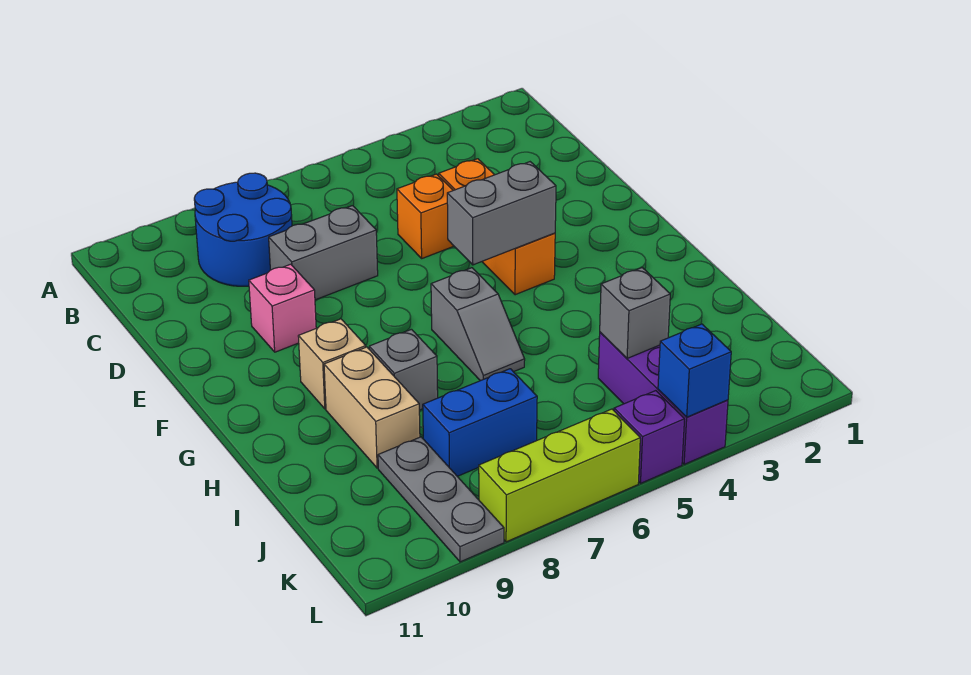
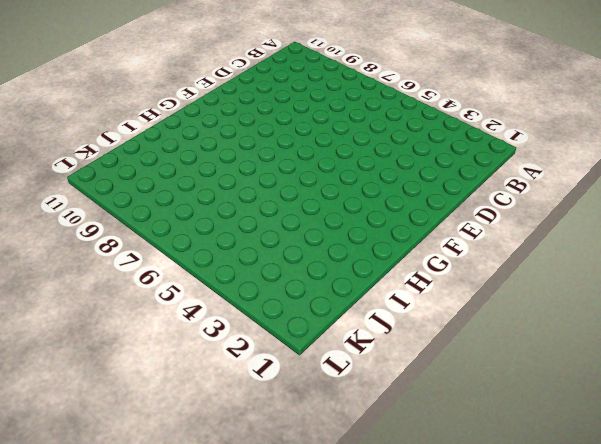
none -> blue round brick B8:C9 level 1
none -> orange brick D4:F4 level 1
none -> orange brick D5 level 1

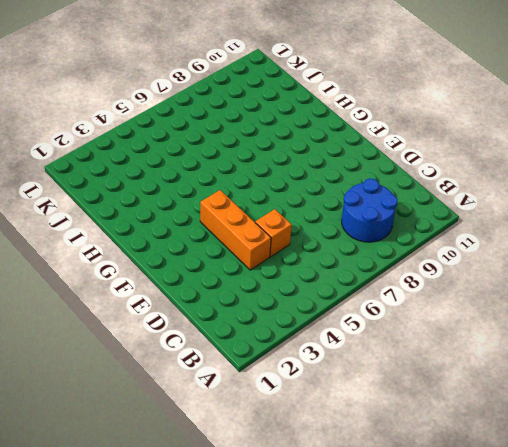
none -> grey brick D7:D8 level 1
none -> pink brick E9 level 1
none -> grey slope G6:H6 level 1 top G

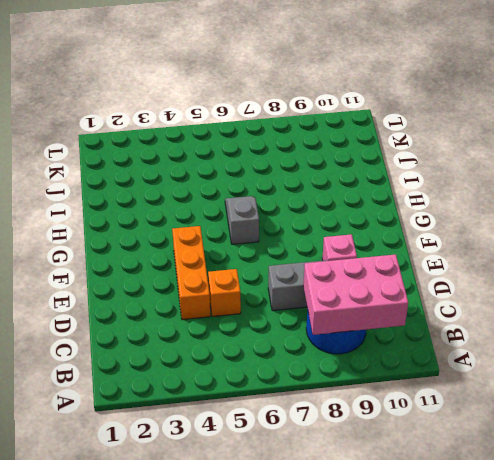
pink brick B8:C10 level 2 -> none
none -> tan brick G9 level 1
none -> grey brick H8 level 1
none -> tan brick H9:I9 level 1

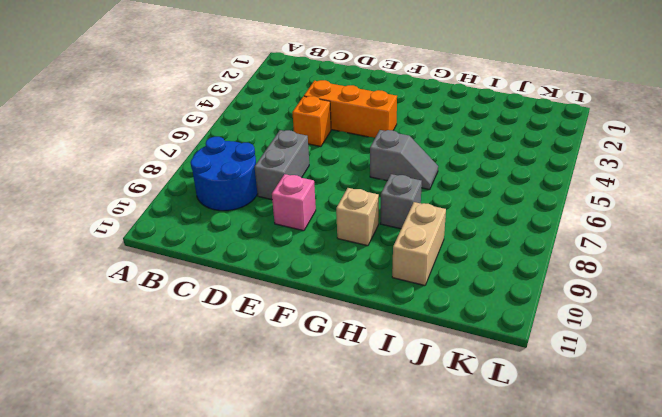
tan brick I9:I10 level 1 -> tan brick H9:I9 level 1
none -> purple brick J4:L4 level 1
none -> blue brick J7:J8 level 1
none -> grey plate J9:L9 level 1

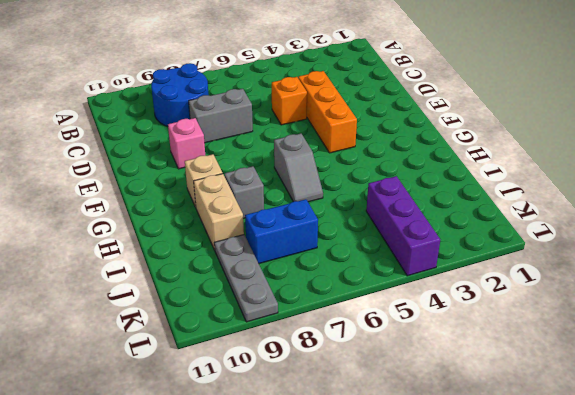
none -> purple brick L5 level 1
none -> lime brick L6:L8 level 1
none -> grey brick F4:F5 level 2

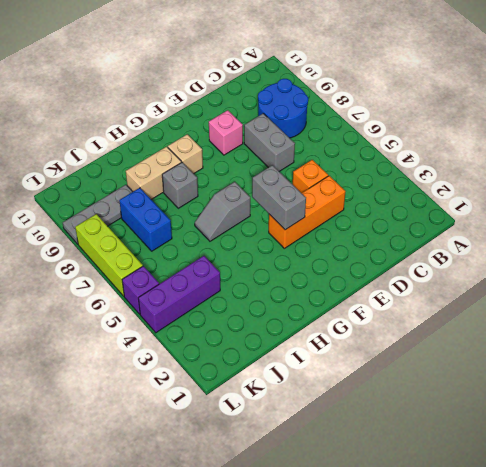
none -> grey brick J4 level 2
none -> blue brick L4 level 2

